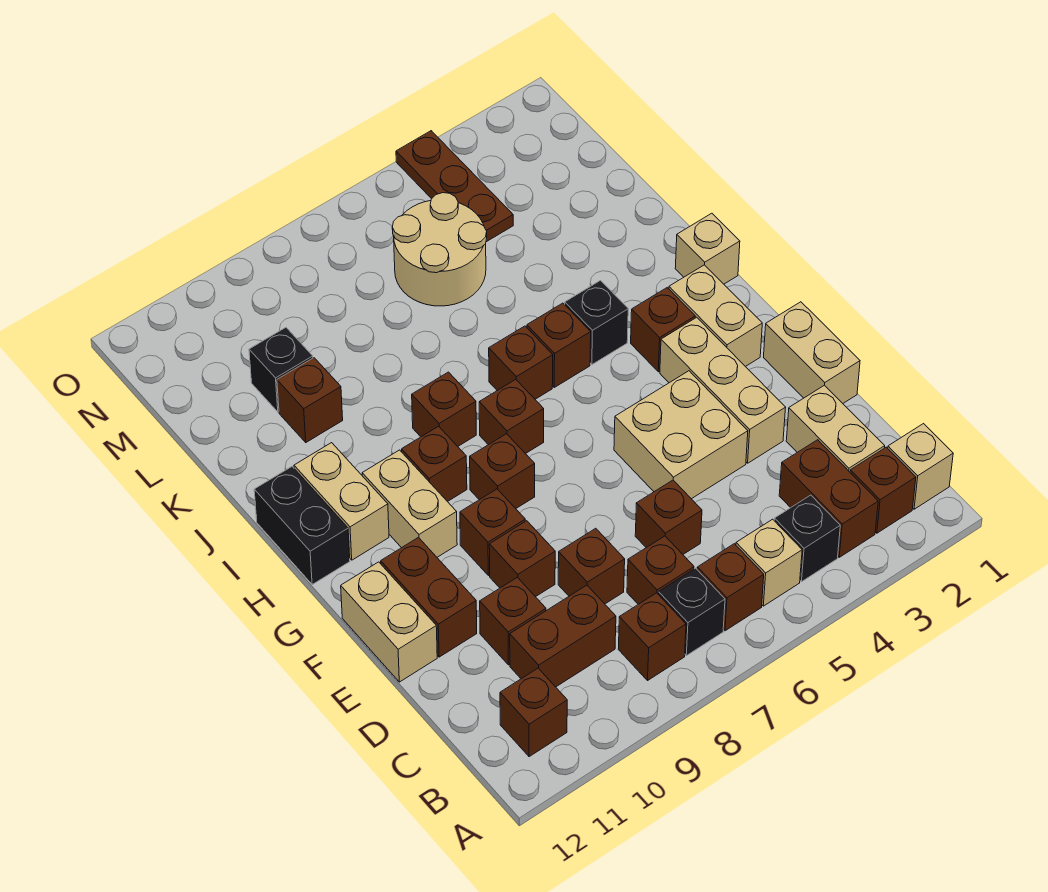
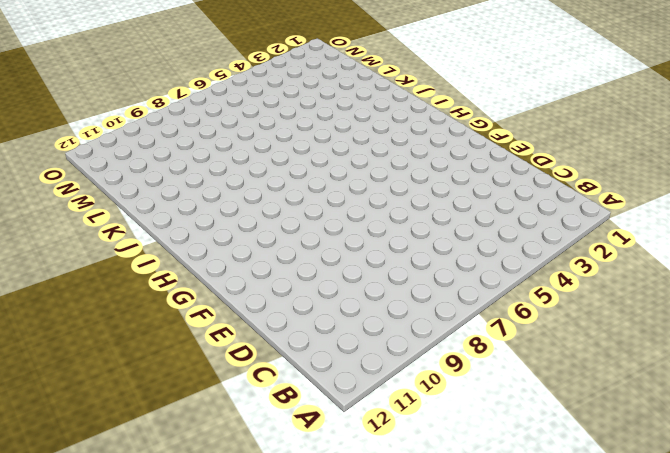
none -> tan brick B1 level 1
none -> brown brick B2 level 1
none -> brown brick B3:C3 level 1
none -> black brick B4 level 1

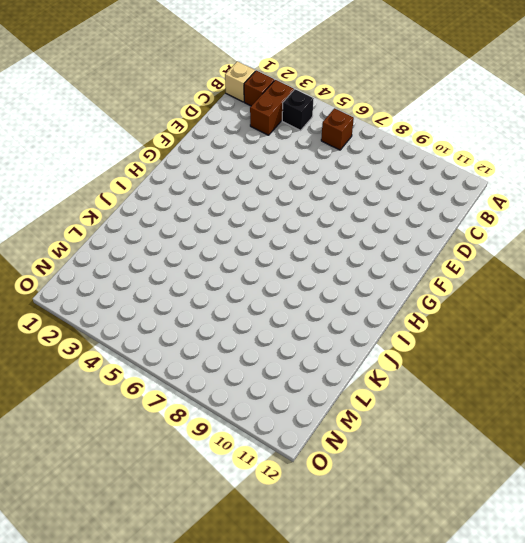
none -> tan brick B5 level 1
none -> black brick B7 level 1
none -> brown brick B8 level 1
none -> brown brick B11 level 1

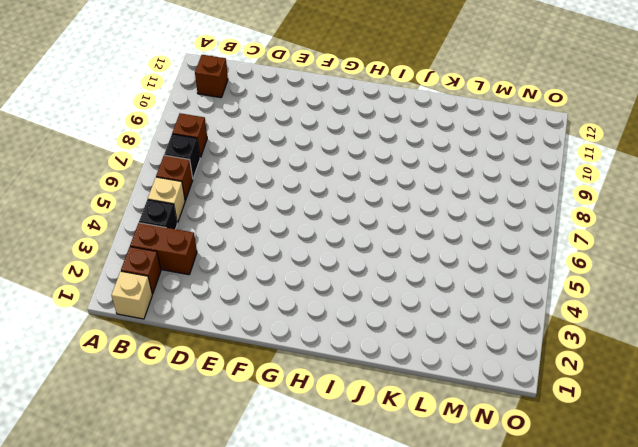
none -> tan brick C2:D2 level 1
none -> brown brick C7 level 1
none -> brown brick C9:C10 level 1
none -> brown brick D6 level 1

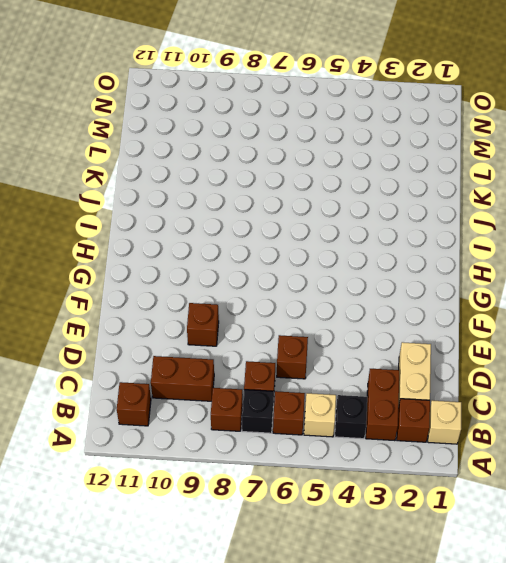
none -> brown brick D8 level 1
none -> brown brick D10 level 1
none -> tan brick E1:F1 level 1
none -> tan brick E3:G3 level 1

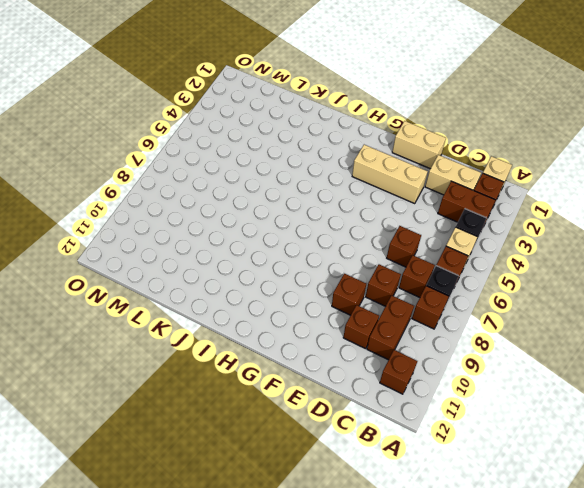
none -> tan brick E4:F5 level 1
none -> brown brick E11:F11 level 1
none -> tan brick E12:F12 level 1
none -> brown brick F9 level 1

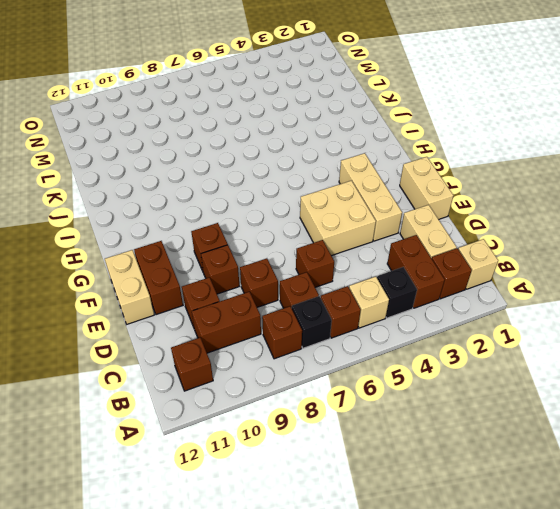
none -> tan brick G2:H2 level 1
none -> brown brick G8 level 1
none -> tan brick G10:H10 level 1
none -> brown brick H3 level 1

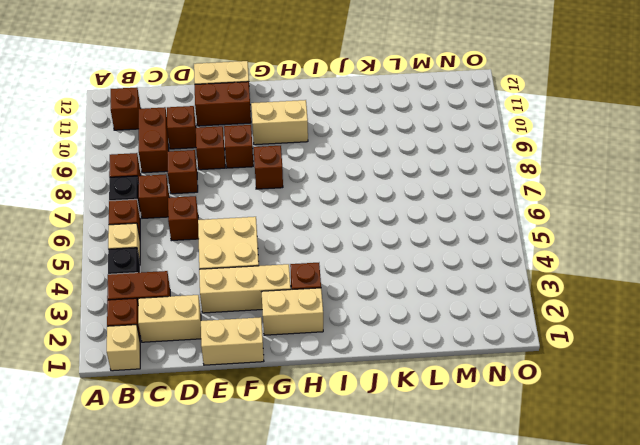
none -> brown brick H7 level 1
none -> brown brick H9 level 1
none -> tan brick H11:I11 level 1
none -> black brick H12:I12 level 1

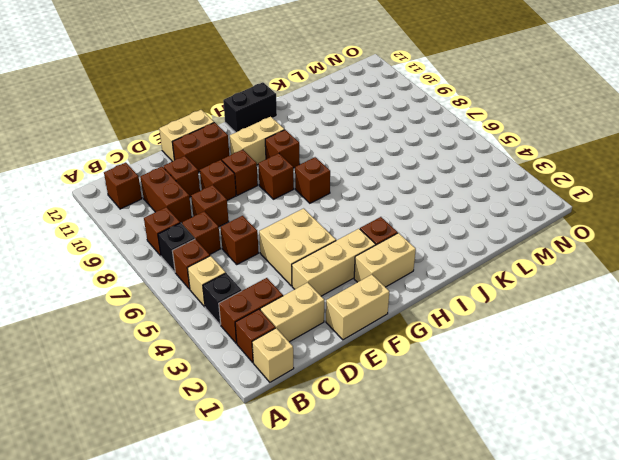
none -> tan brick H11:I11 level 1
none -> tan brick I1 level 1
none -> black brick I4 level 1
none -> brown brick I5 level 1

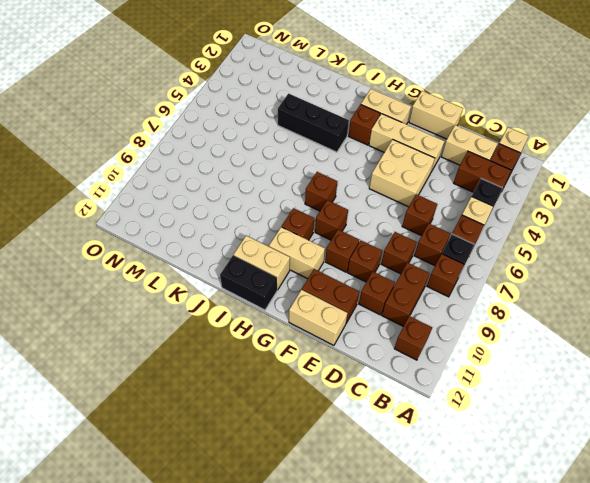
black brick I4:K4 level 1 -> black brick I4 level 1
none -> tan brick I1 level 1
none -> brown brick I5 level 1
none -> brown brick I6 level 1
none -> brown brick I8 level 1

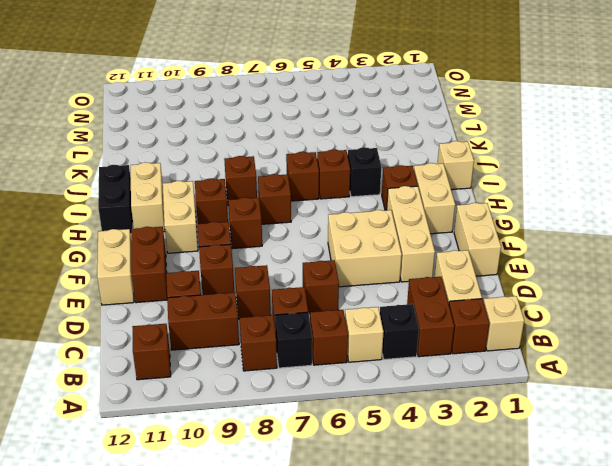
none -> brown brick K10 level 1
none -> tan round brick L5:M6 level 1
none -> black brick L10 level 1
none -> brown plate M4:O4 level 1

